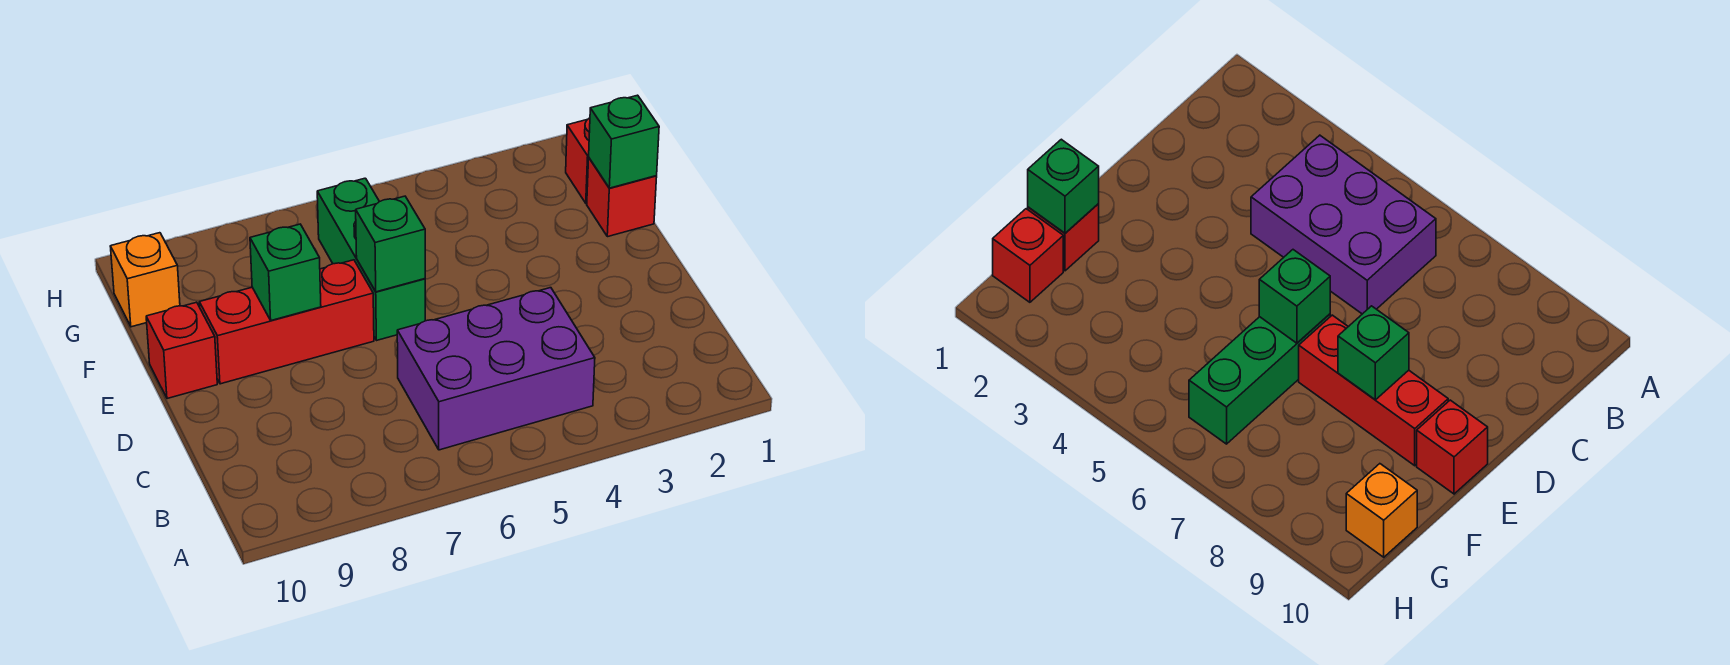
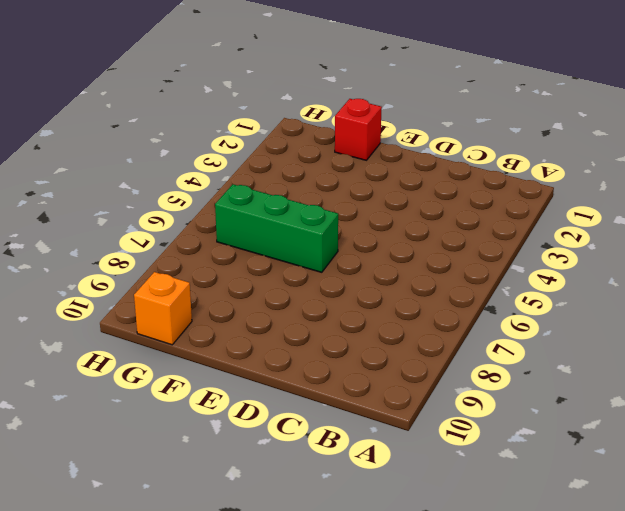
none -> purple brick B4:C6 level 1
none -> red brick E7:E9 level 1

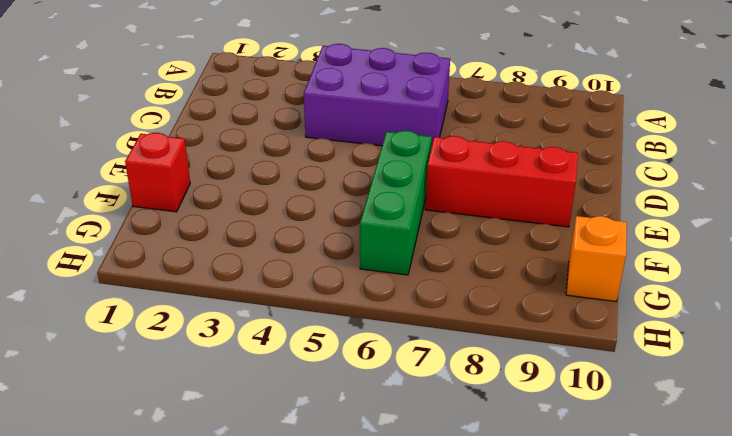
none -> red brick E10 level 1
none -> red brick G1 level 1

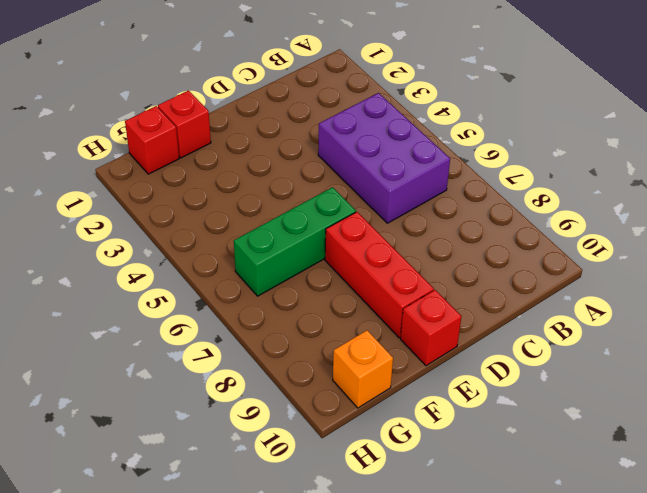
none -> green brick E6 level 2
none -> green brick E8 level 2

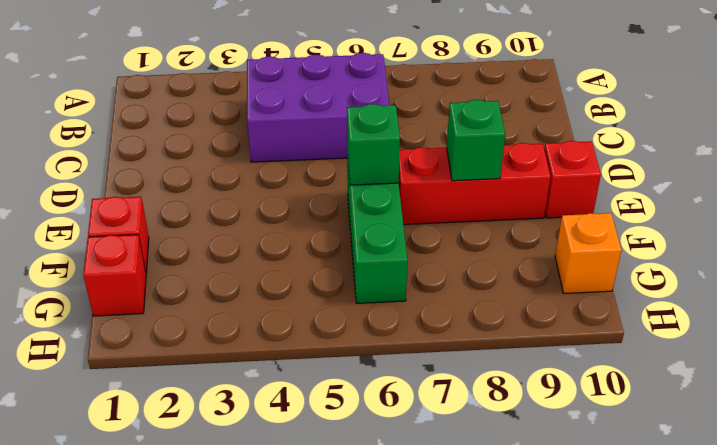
none -> green brick F1 level 2

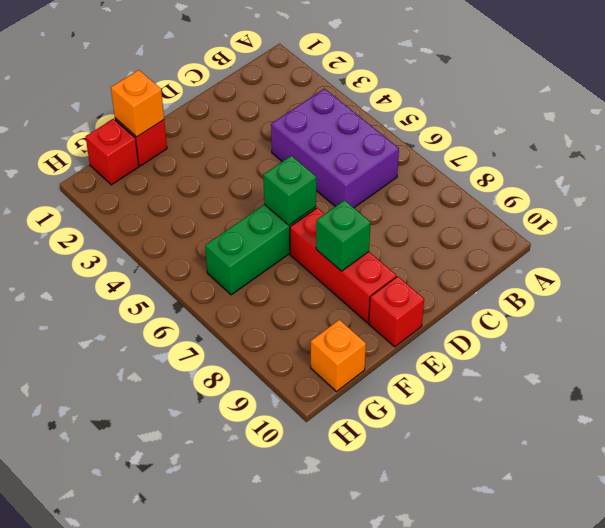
orange brick F1 level 2 -> green brick F1 level 2

